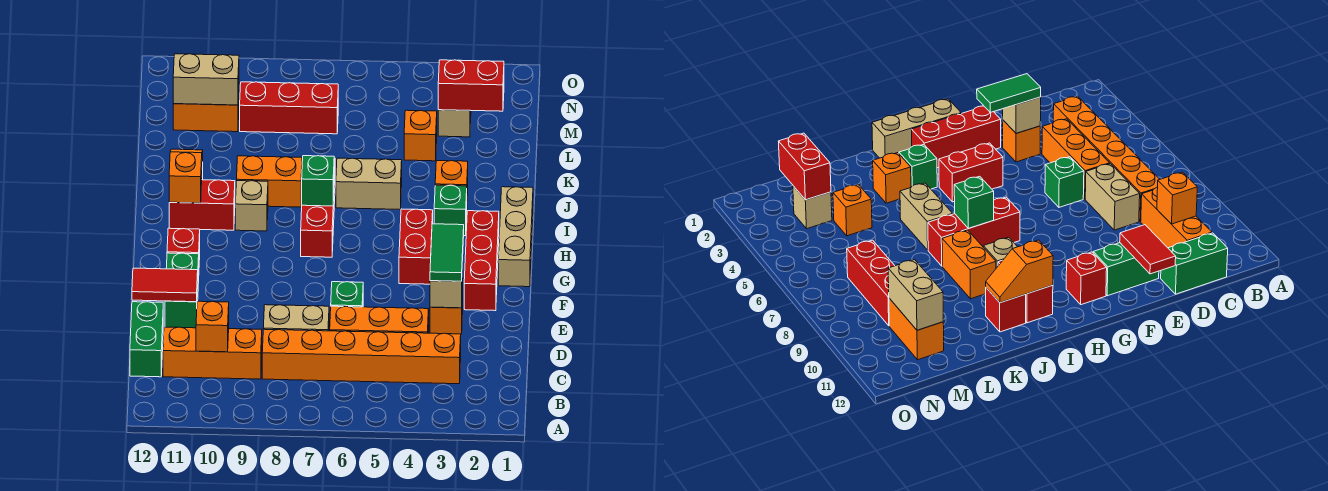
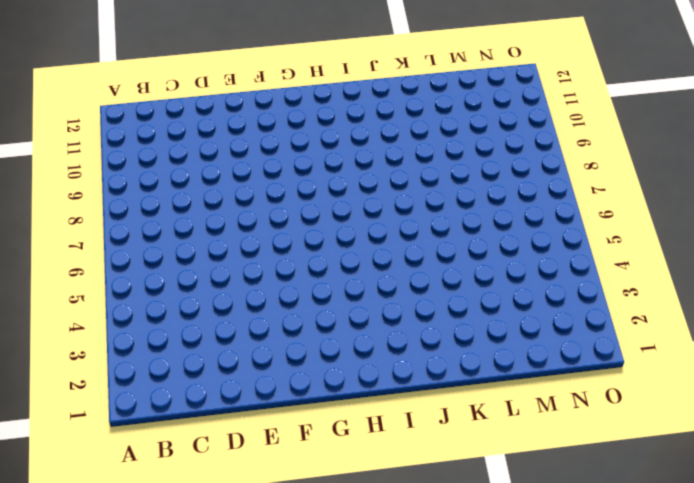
none -> orange brick C3:C8 level 1
none -> orange brick C9:C11 level 1
none -> green brick C12:D12 level 1
none -> orange brick D4:D6 level 1

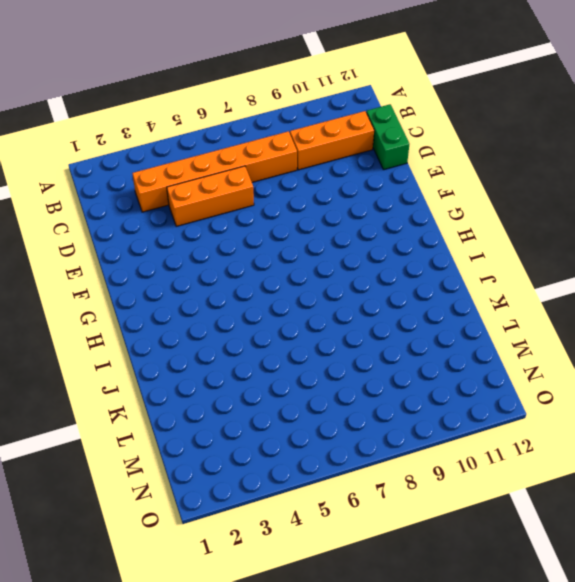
none -> tan brick D7:D8 level 1
none -> orange brick E3 level 1
none -> green brick E6 level 1
none -> green brick E11:F11 level 1

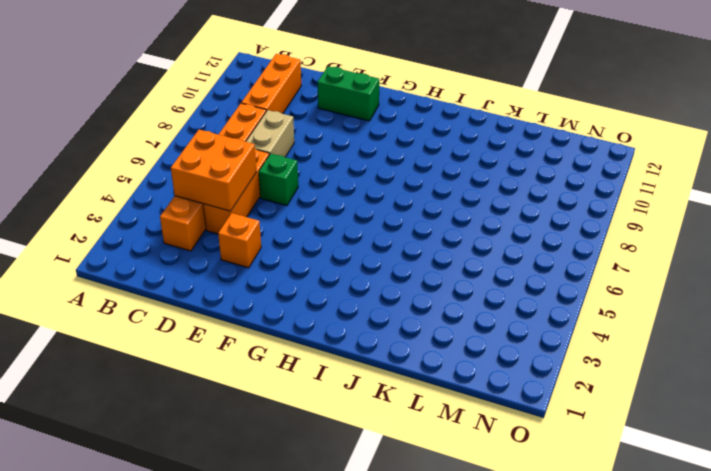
orange brick C4:D5 level 2 -> none
none -> green brick C12:D12 level 1
none -> red brick F2:H2 level 1
none -> tan brick G1:I1 level 1
none -> red brick G4:H4 level 1

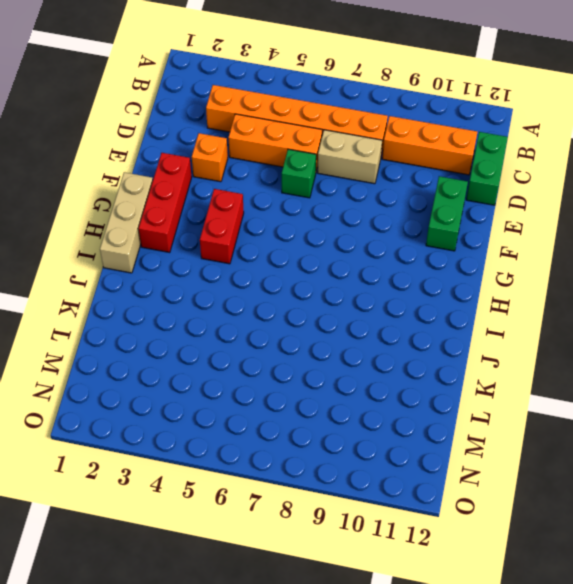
none -> red brick G11 level 1
none -> red brick H7:J7 level 1
none -> green brick I3 level 1
none -> tan brick I9 level 1

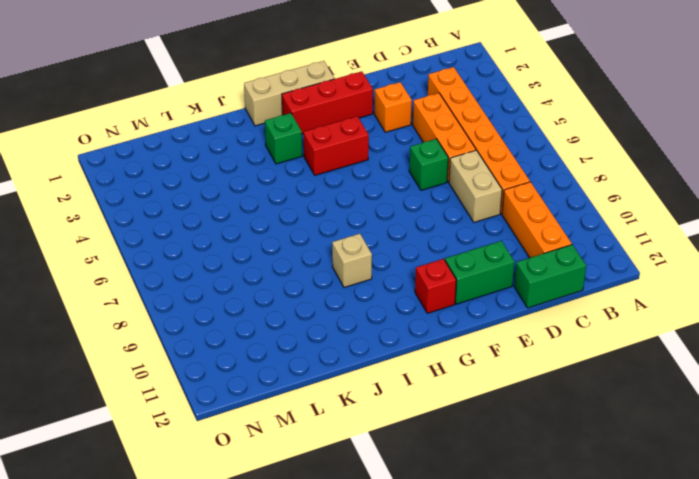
none -> red brick H7:J7 level 1
none -> red brick I10:I11 level 1
none -> orange brick J3 level 1
none -> tan brick J5:J6 level 1

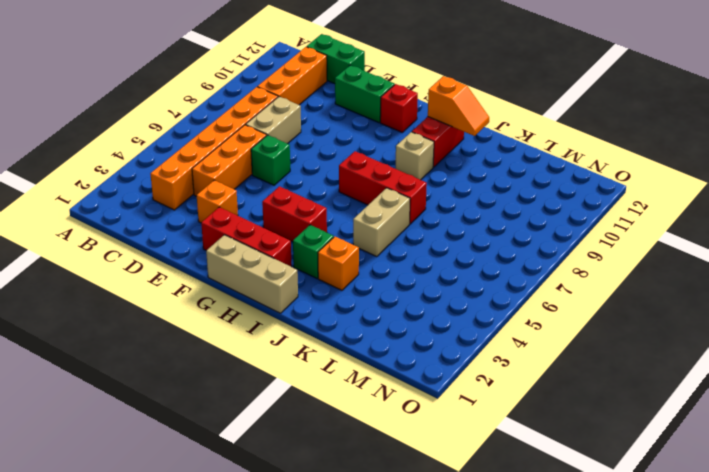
none -> orange brick J8:J9 level 1
none -> red brick J11 level 1
none -> orange brick L4 level 1
none -> tan brick M3 level 1

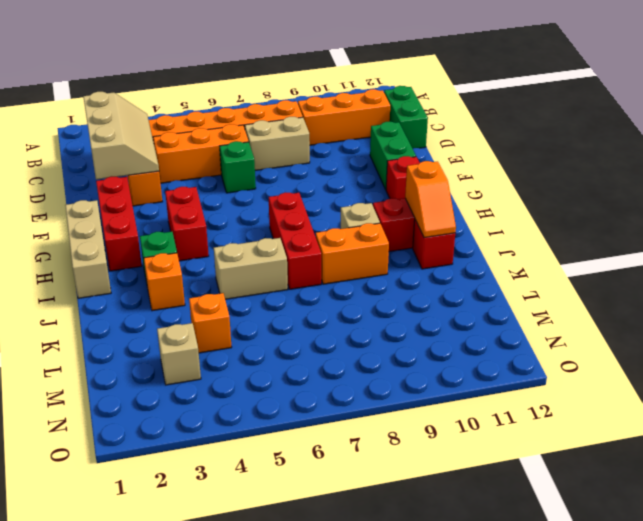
tan slope C2:E3 level 2 top 2 -> tan brick E3 level 2
none -> red brick M7:M9 level 1
none -> orange brick M10:M11 level 1
none -> orange brick C10 level 2
none -> red tile E11:E12 level 2

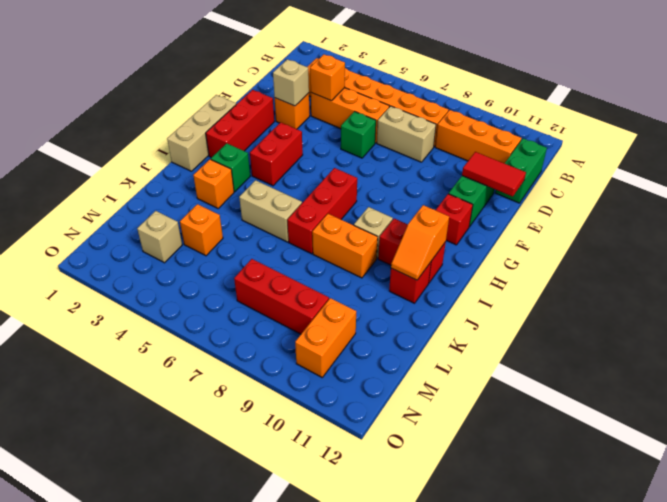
orange brick D4 level 2 -> orange brick C10 level 2
orange brick M10:N10 level 1 -> orange brick M10:M11 level 1
none -> green brick I7 level 2
none -> red brick M2:M3 level 2
none -> tan brick M10:M11 level 2
none -> green tile E3:F3 level 3

